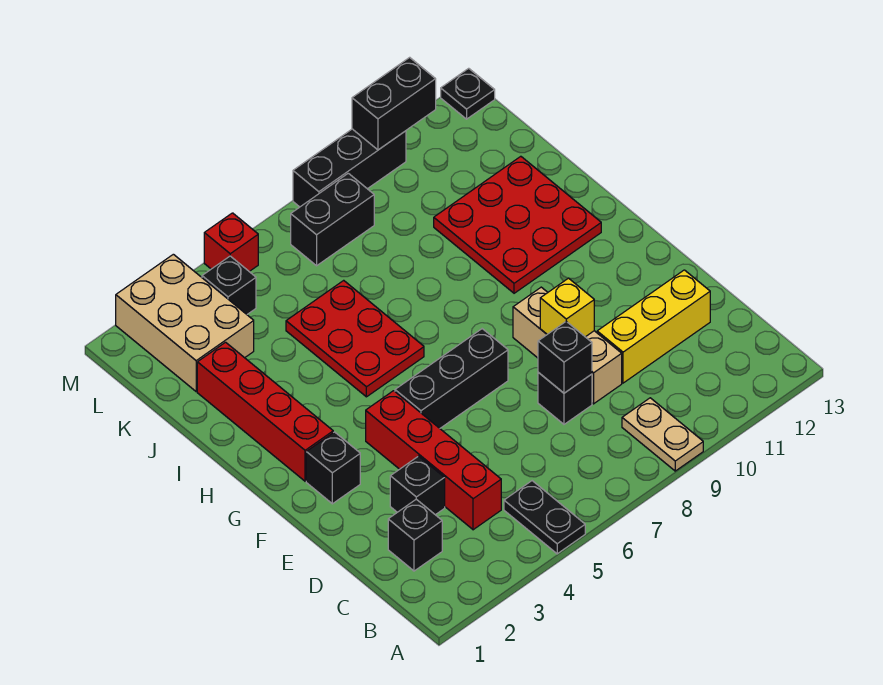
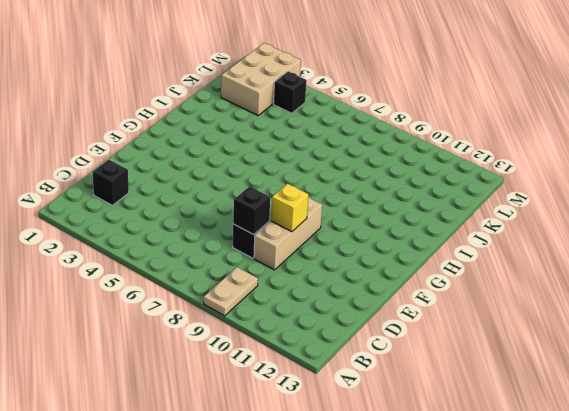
none -> black plate A5:B5 level 1
none -> red brick C4:F4 level 1
none -> black brick D3 level 1

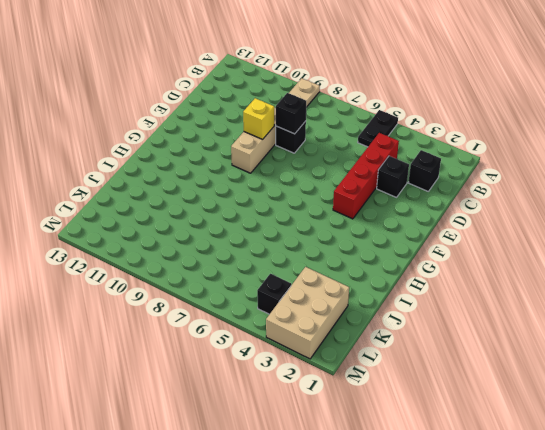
none -> yellow brick D10:D12 level 1
none -> black brick F2 level 1
none -> black brick F5:F7 level 1

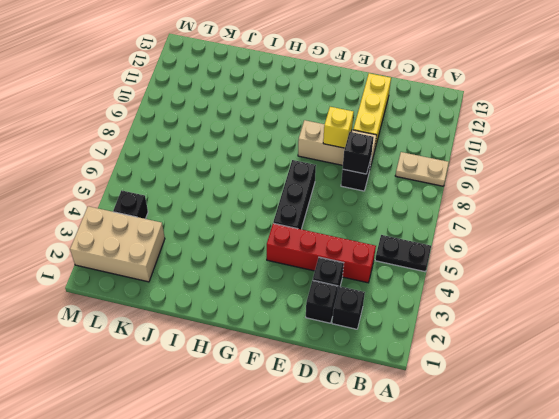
black brick D2 level 1 -> black brick F2 level 1
none -> red brick G2:J2 level 1
none -> red plate H5:J6 level 1
none -> red plate H10:J12 level 1

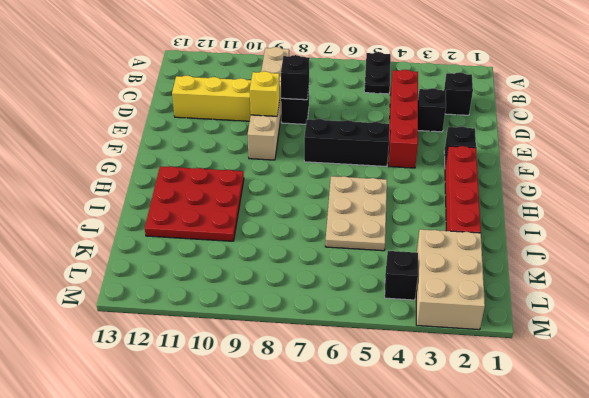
tan plate H5:J6 level 1 -> red plate H5:J6 level 1
none -> black brick L7:L8 level 1
none -> red brick M5 level 1
none -> black brick M8:M10 level 1

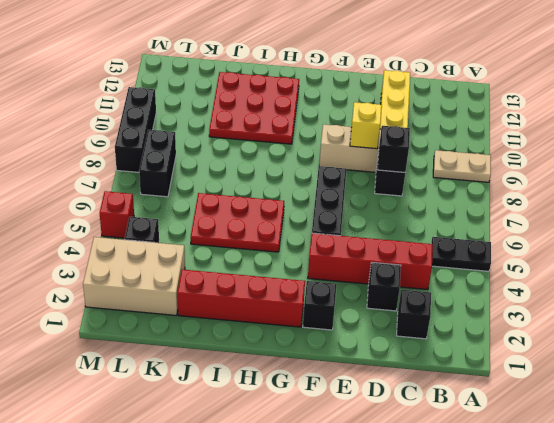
none -> black plate M13 level 1
none -> black brick M10:M11 level 2

